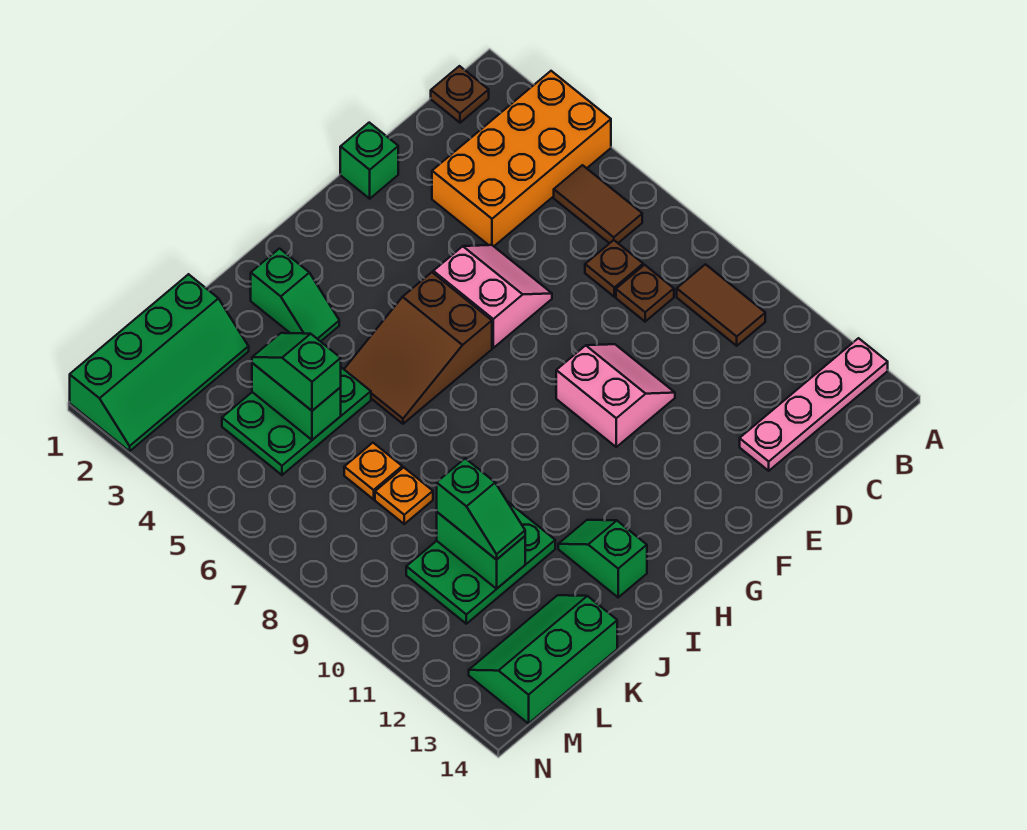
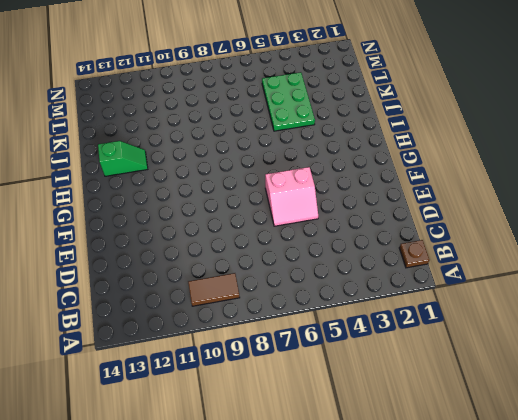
none -> orange brick A3:D4 level 1
none -> pink plate A13:D13 level 1
none -> brown tile B5:B6 level 1

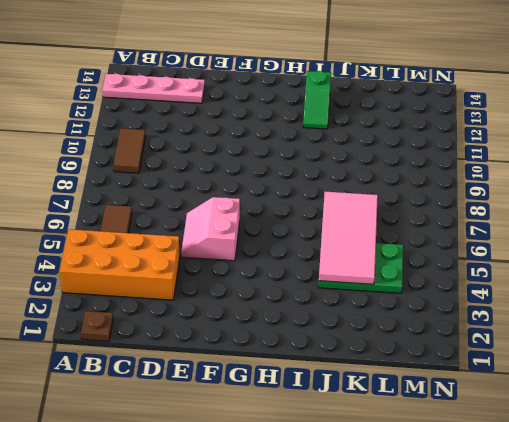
pink tile J4:K7 level 2 -> green brick K4:K5 level 2
none -> brown plate C7 level 1
none -> brown plate C8 level 1
none -> green brick E1 level 1

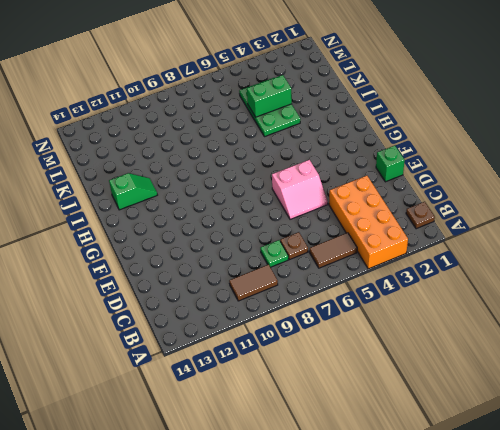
green plate C8 level 1 -> brown plate C8 level 1
none -> pink plate A13:D13 level 1
none -> pink slope E9:F10 level 1 top F
none -> brown slope G5:I6 level 1 top G

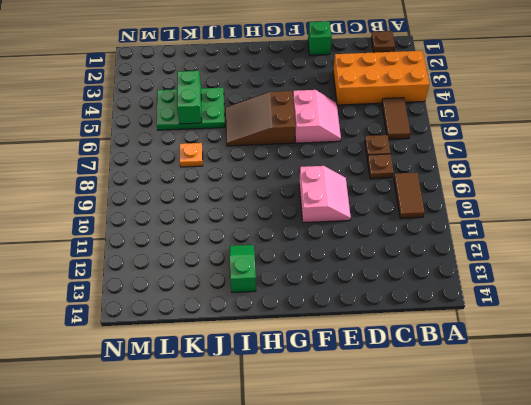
none -> pink plate A13:D13 level 1
none -> green slope I2:I3 level 1 top 2
none -> green plate J10:L11 level 1

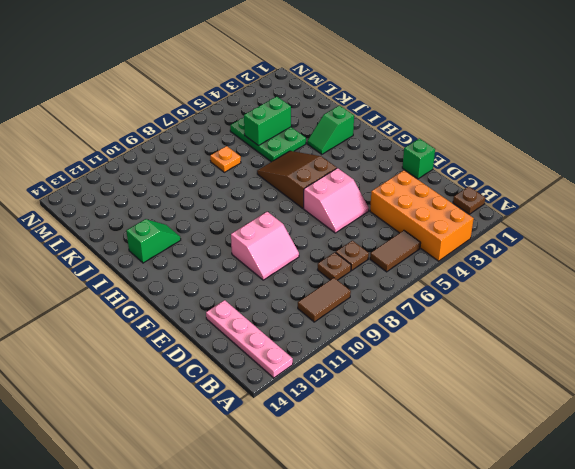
none -> green plate J10:L11 level 1
none -> green slope K1:N2 level 1 top 1
none -> orange plate K8 level 1

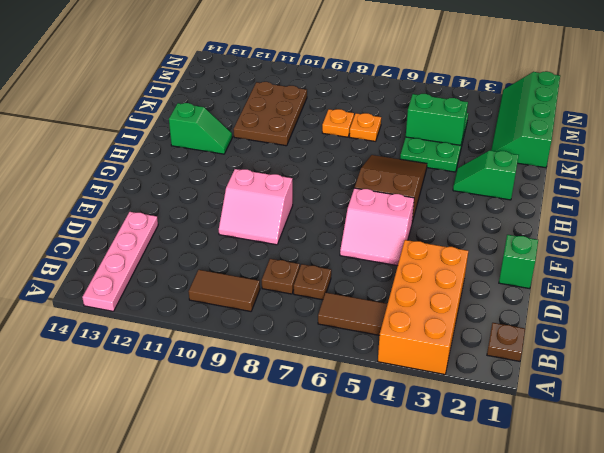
brown plate J10:L11 level 1 -> green plate J10:L11 level 1
none -> green slope K13:M14 level 1 top 14
none -> green brick K10:K11 level 2
none -> green slope K4:K5 level 3 top 5

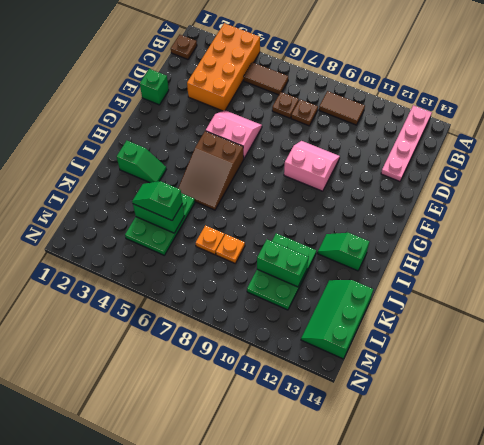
none -> green slope K1:N2 level 1 top 1
none -> green slope K10:K11 level 3 top 10

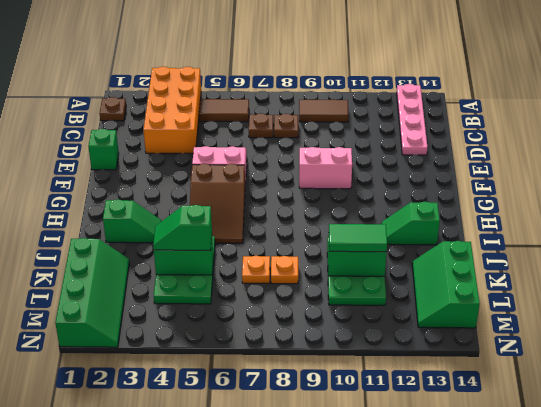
green tile K10:K11 level 3 -> green slope K10:K11 level 3 top 10

